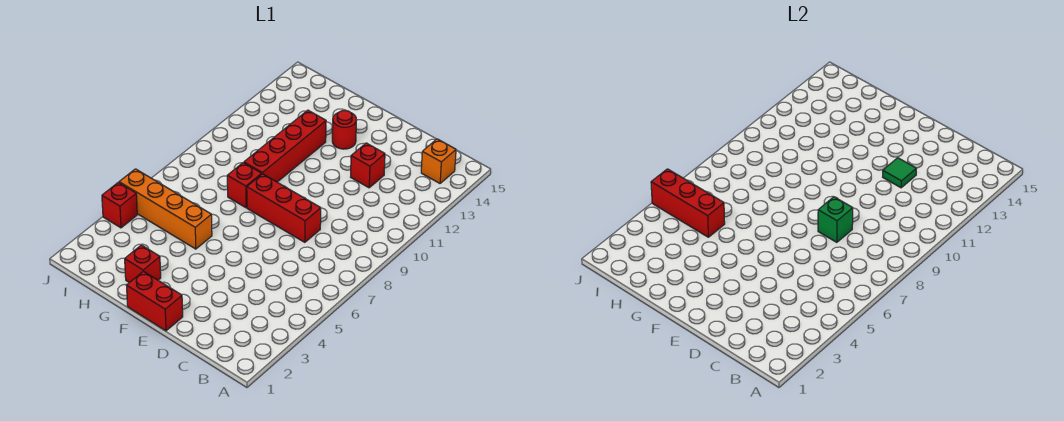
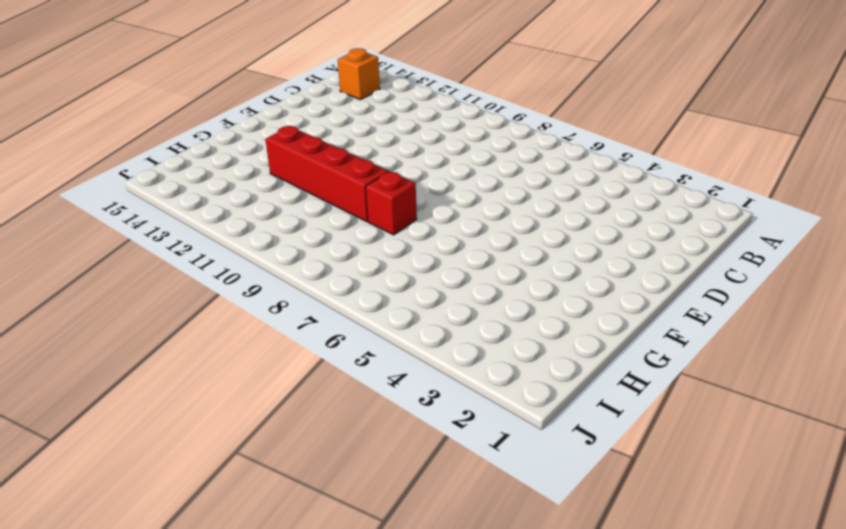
none -> red brick D8:F8 level 1
none -> red brick D12 level 1
none -> red brick E1:F1 level 1

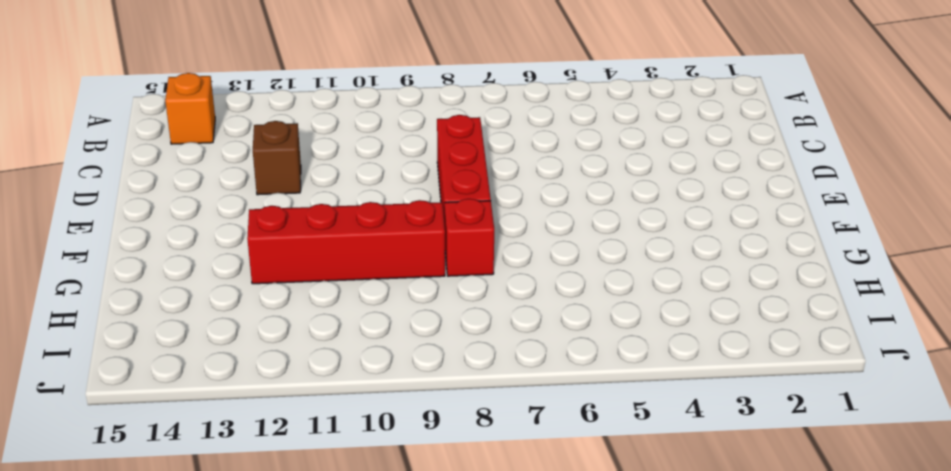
brown brick D12 level 1 -> red brick D12 level 1
none -> red brick E1:F1 level 1
none -> red round brick F13 level 1
none -> red brick G2 level 1

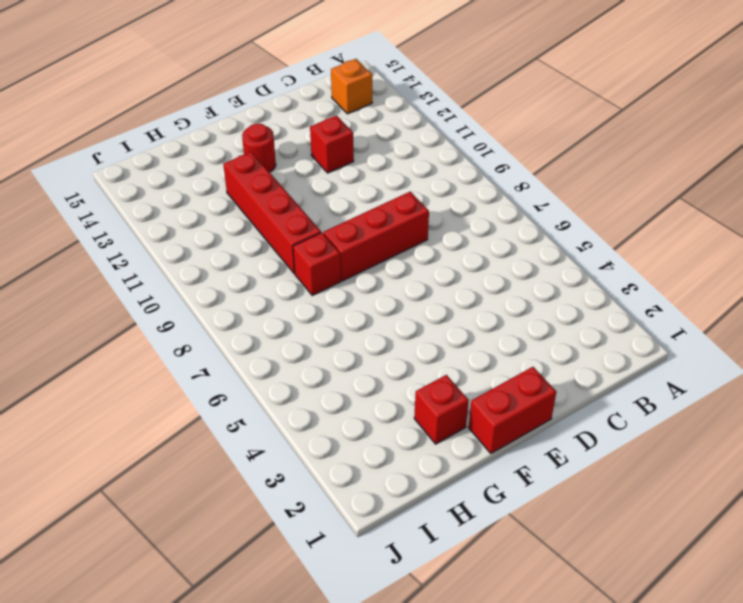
none -> orange brick G5:J5 level 1
none -> red brick J4 level 1
none -> green brick D8 level 2

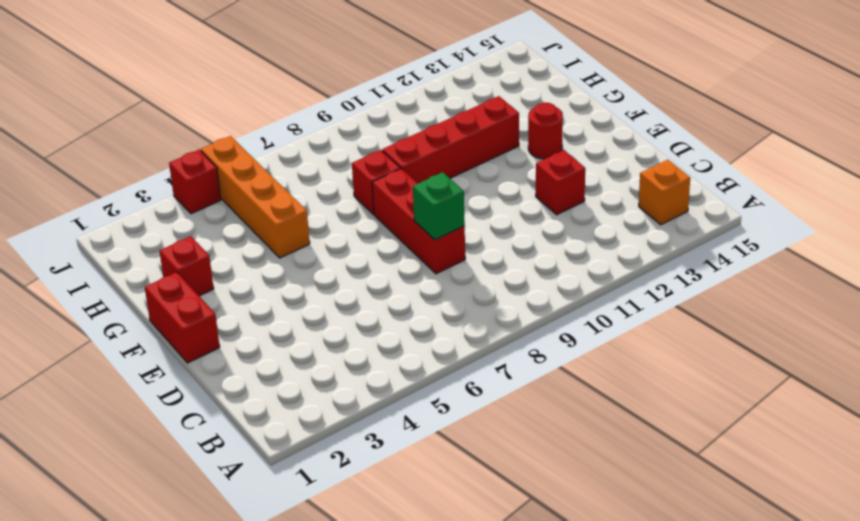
none -> green tile D12 level 2
none -> red brick H5:J5 level 2

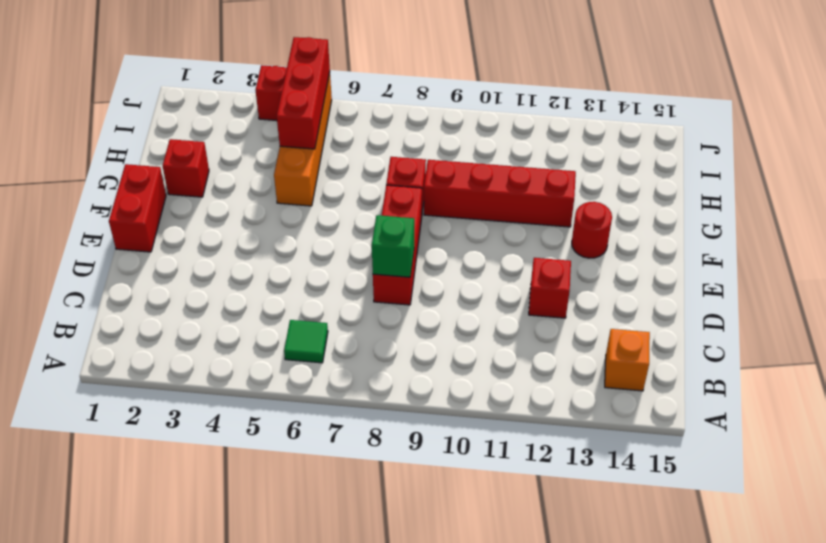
green tile B6 level 1 -> green tile D12 level 2

